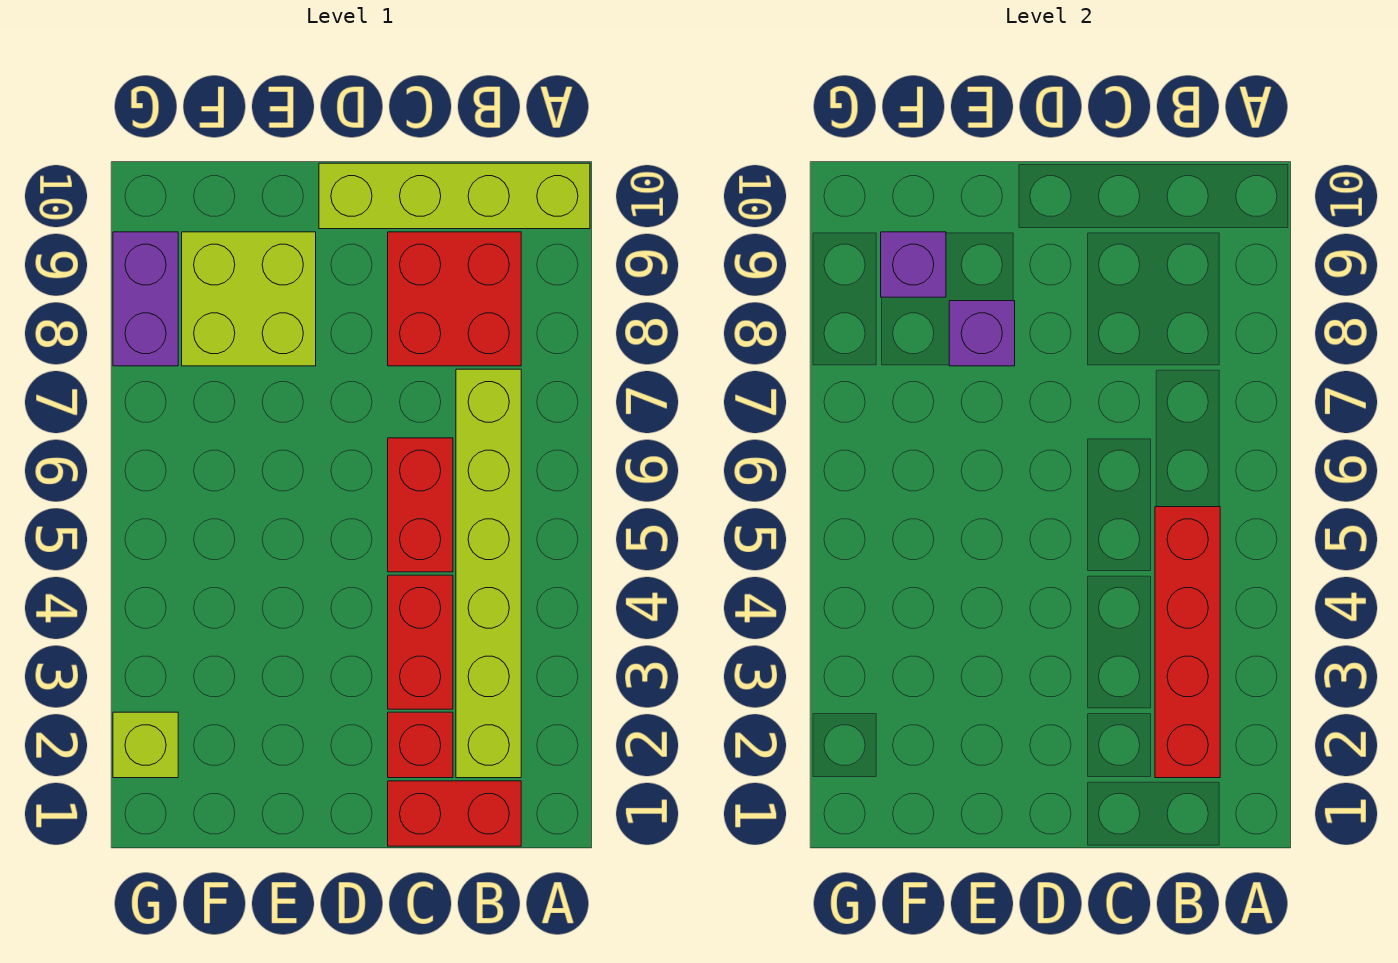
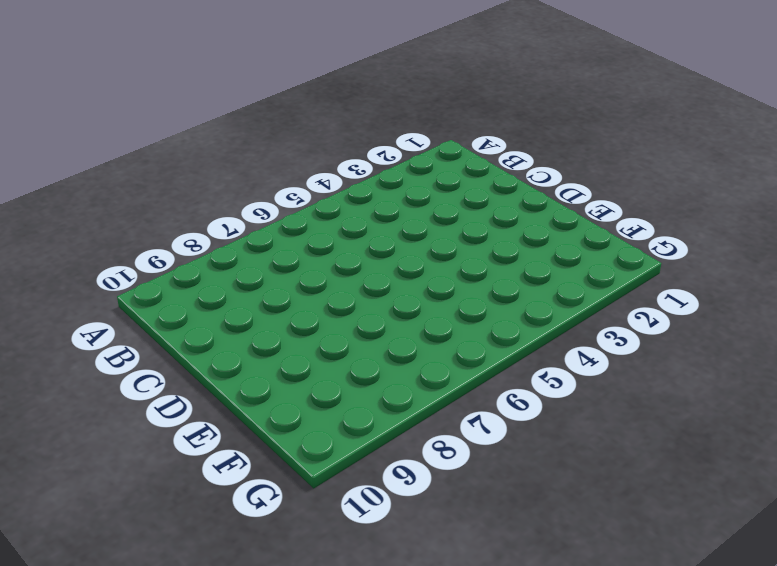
none -> lime brick A10:D10 level 1
none -> red brick B1:C1 level 1
none -> lime brick B2:B7 level 1

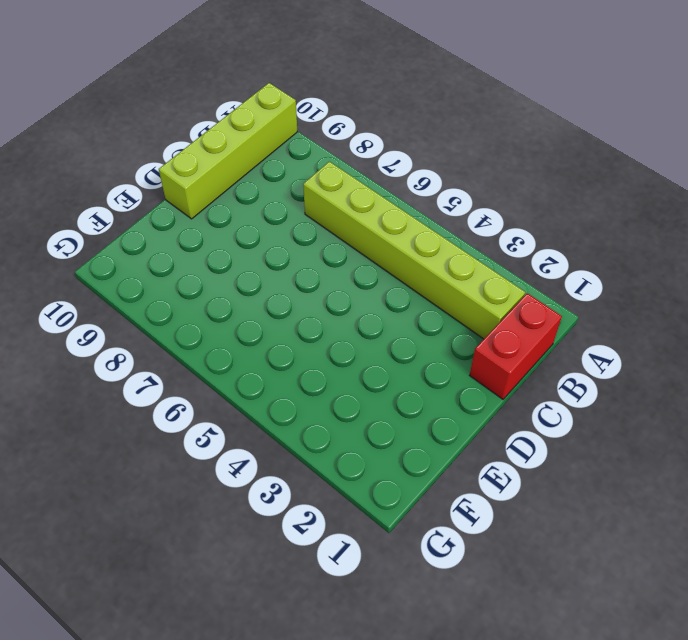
none -> red brick B8:C9 level 1
none -> red brick C2 level 1
none -> red brick C3:C4 level 1

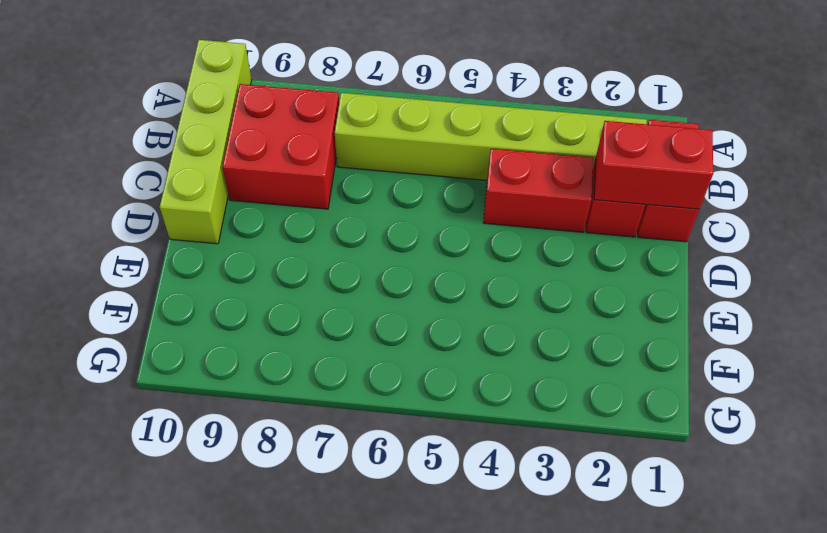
red brick C1:C2 level 2 -> red brick C5:C6 level 1
none -> lime brick E8:F9 level 1
none -> lime brick G2 level 1
none -> purple brick G8:G9 level 1

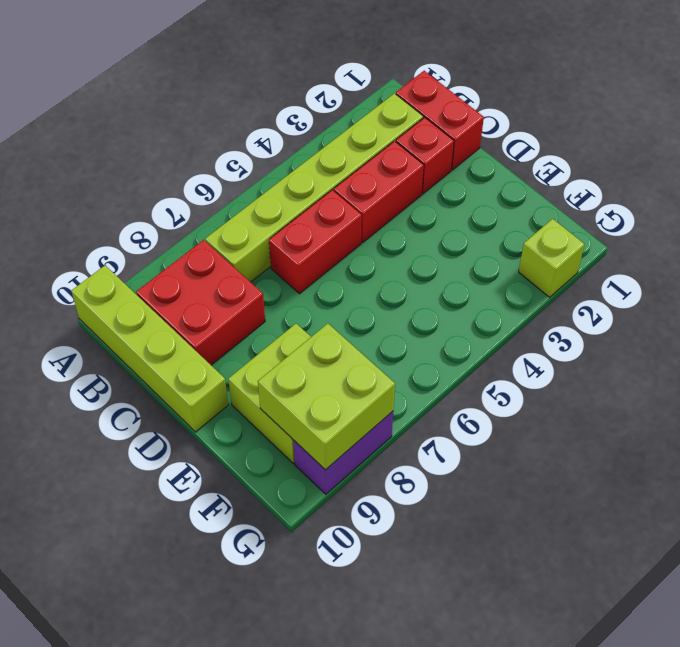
lime brick F8:G9 level 2 -> purple brick F9 level 2
none -> red brick B2:B5 level 2
none -> purple brick E8 level 2

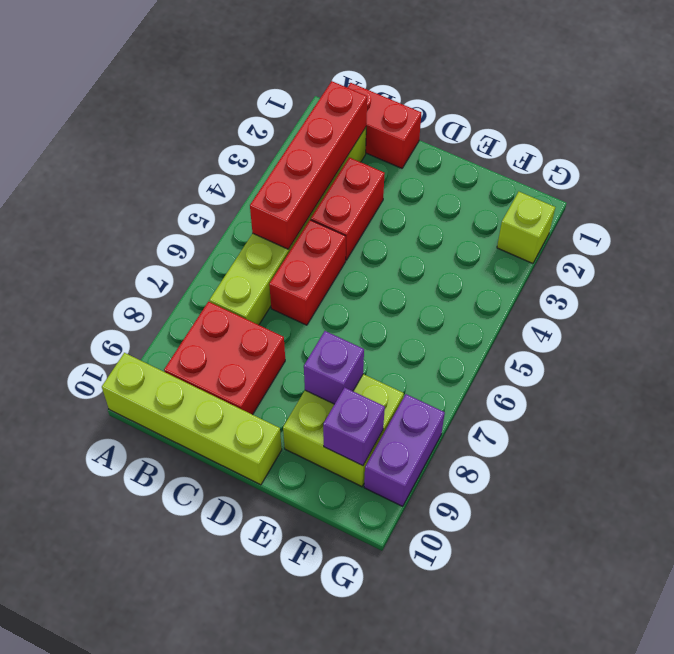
none -> red brick C2 level 1

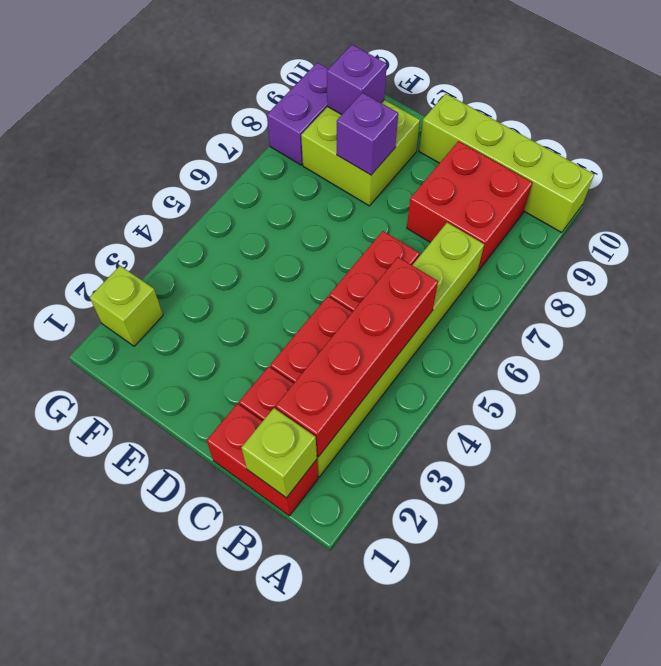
lime brick B1 level 2 -> none

